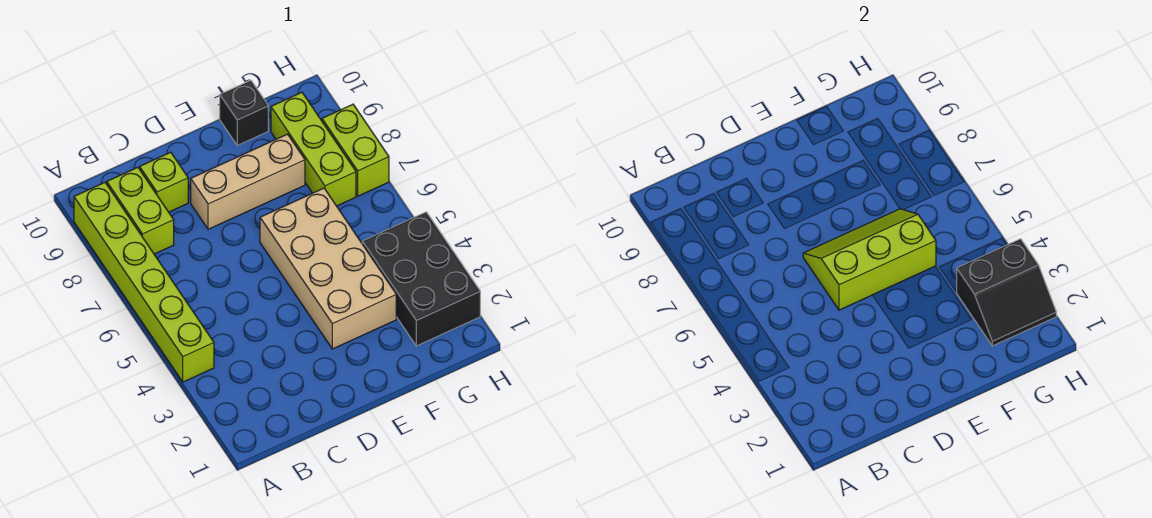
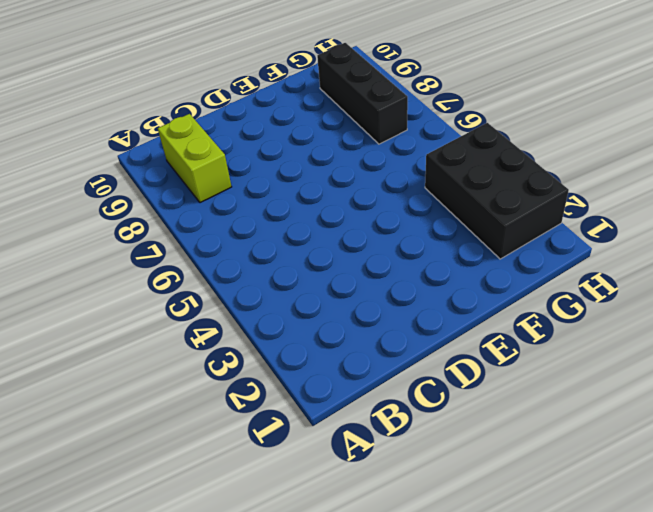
black brick G7:G9 level 1 -> lime brick G7:G9 level 1
none -> lime brick A4:A9 level 1
none -> lime brick C9 level 1

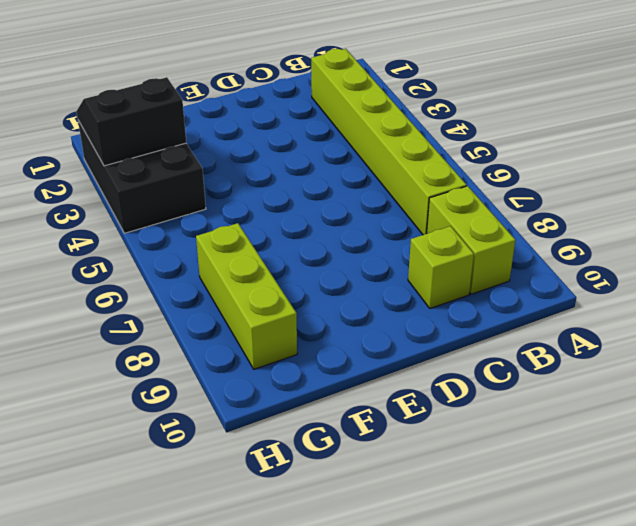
lime brick B2:B7 level 1 -> lime brick A4:A9 level 1
none -> tan brick D8:F8 level 1
none -> tan brick E3:F6 level 1

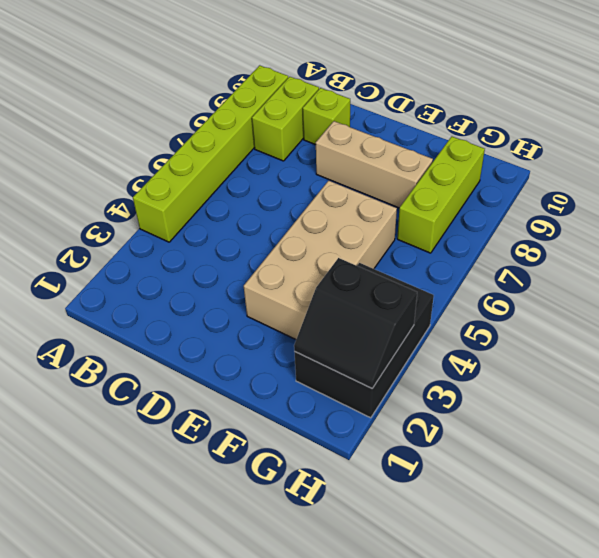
none -> black brick F10 level 1
none -> lime brick H7:H8 level 1

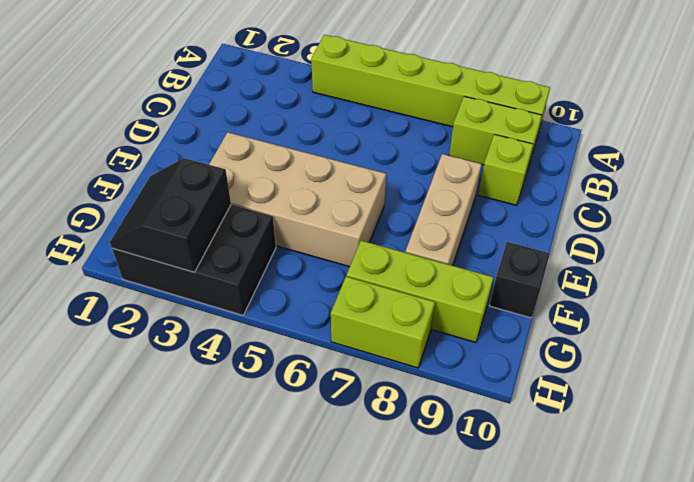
none -> lime slope D5:F6 level 2 top 5

